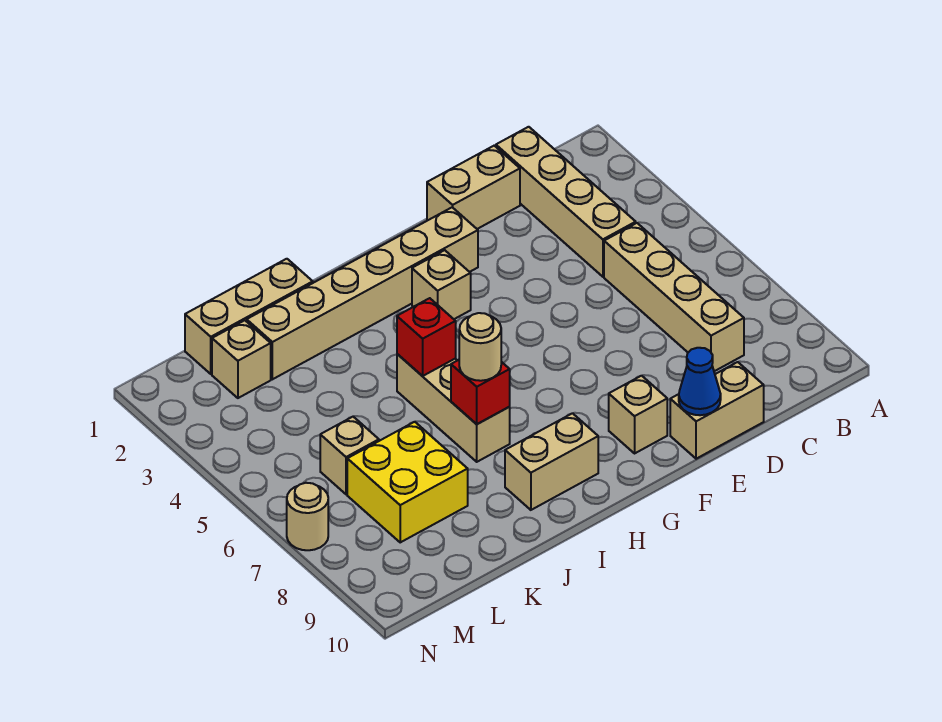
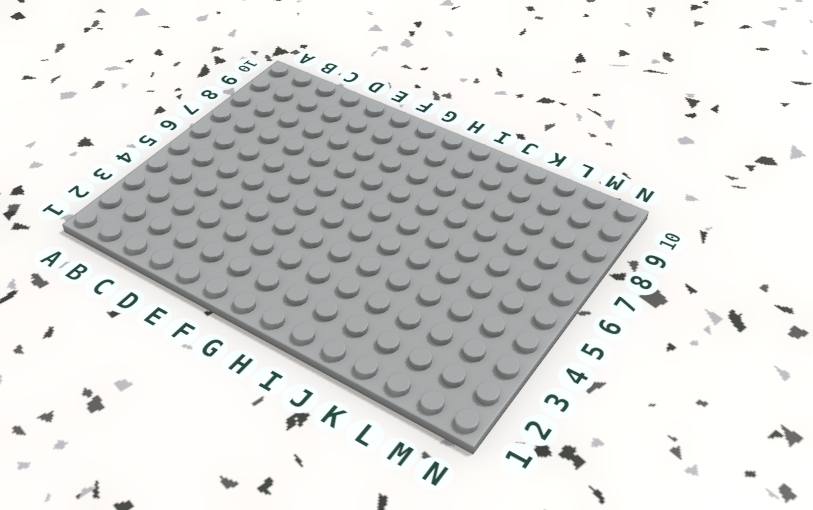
none -> tan brick C1:C4 level 1
none -> tan brick C5:C8 level 1
none -> tan brick D1:E1 level 1

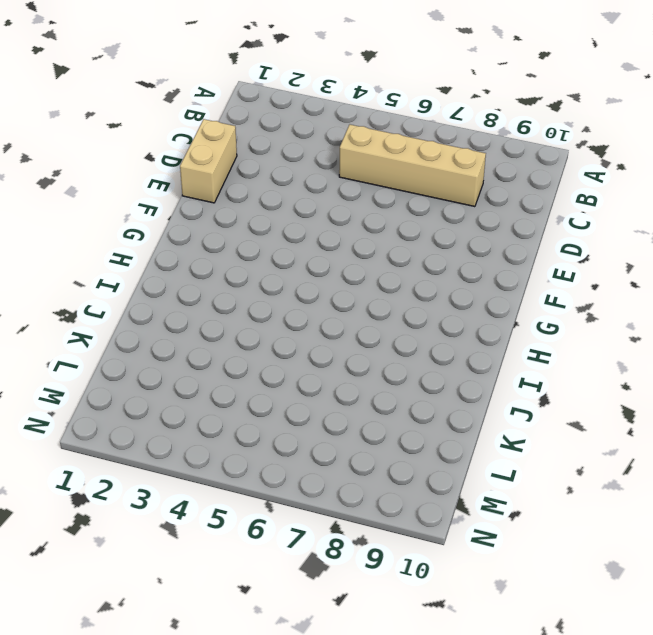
none -> tan brick C1:C4 level 1
none -> tan brick D10:E10 level 1
none -> tan brick F2:K2 level 1

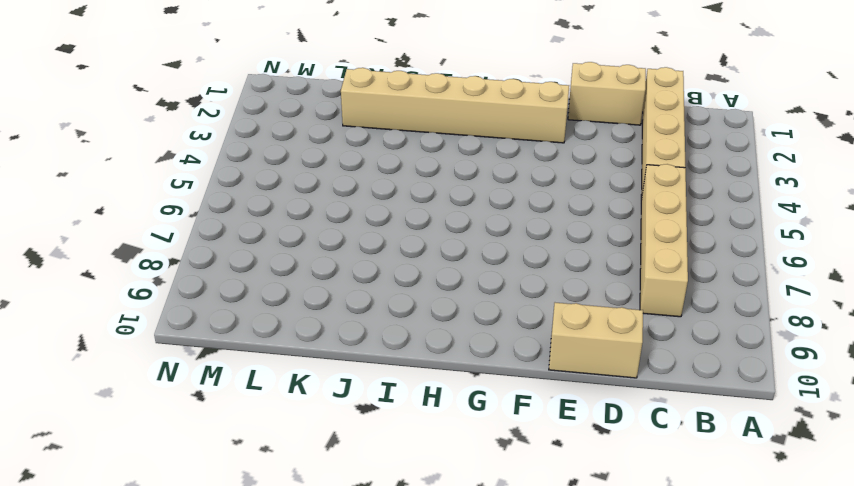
none -> tan brick F9 level 1
none -> tan brick G3 level 1
none -> tan brick H9:I9 level 1

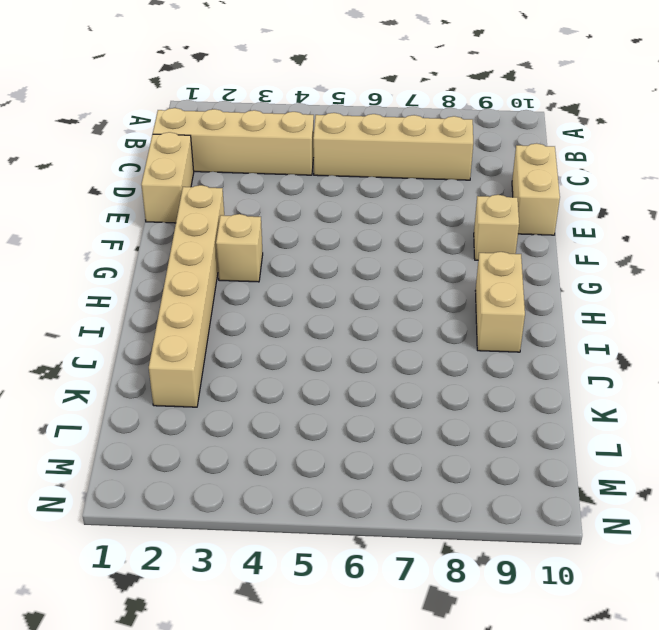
none -> tan brick I5:I7 level 1
none -> tan brick J1:L1 level 1
none -> yellow brick K7:L8 level 1

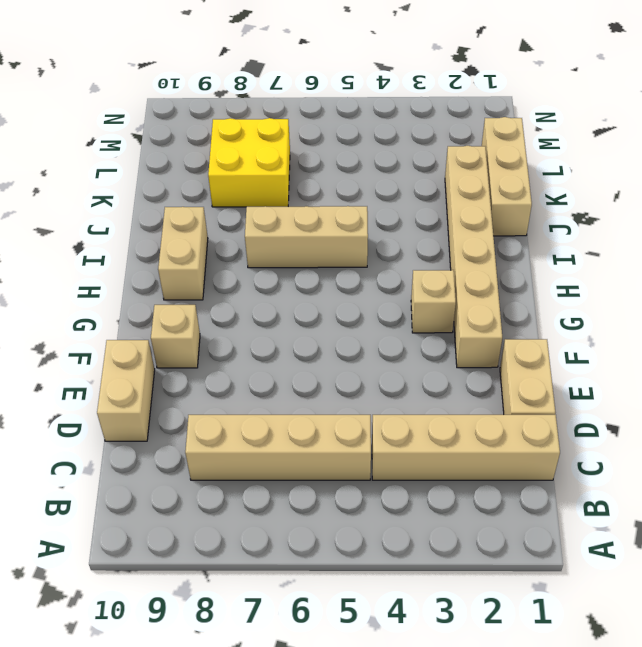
none -> tan brick L2 level 1
none -> tan brick L6 level 1
none -> tan round brick N7 level 1

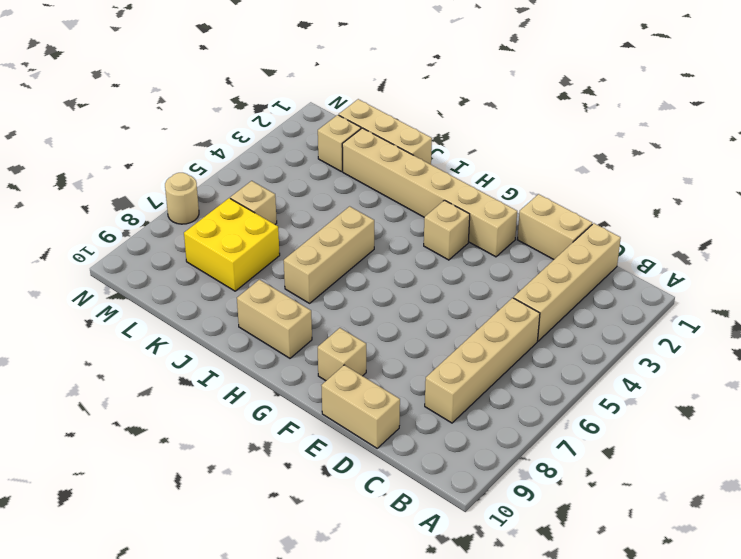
none -> blue cone E10 level 2
none -> red brick I5 level 2
none -> red brick I7 level 2

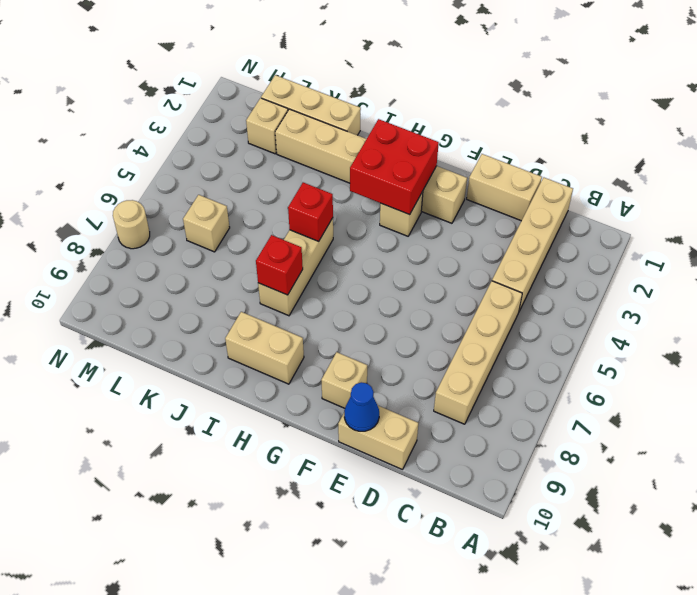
red brick G2:H3 level 2 -> none
none -> yellow brick K7:L8 level 1
none -> tan round brick I7 level 3

